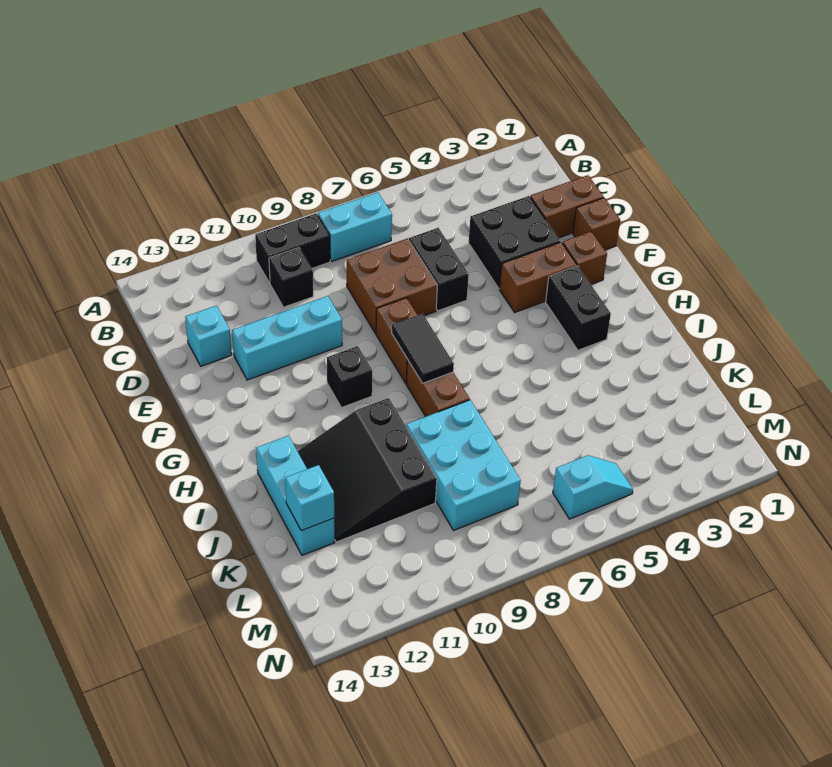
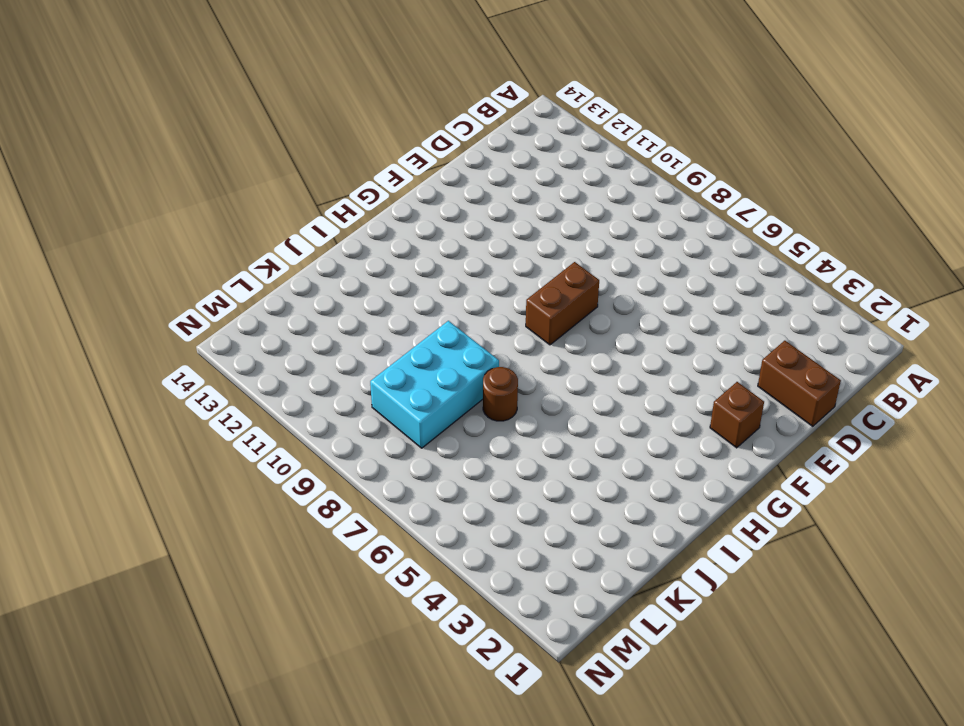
brown round brick J7 level 1 -> none
none -> cyan brick B7:B8 level 1
none -> black brick B9:B10 level 1
none -> black brick C10 level 1

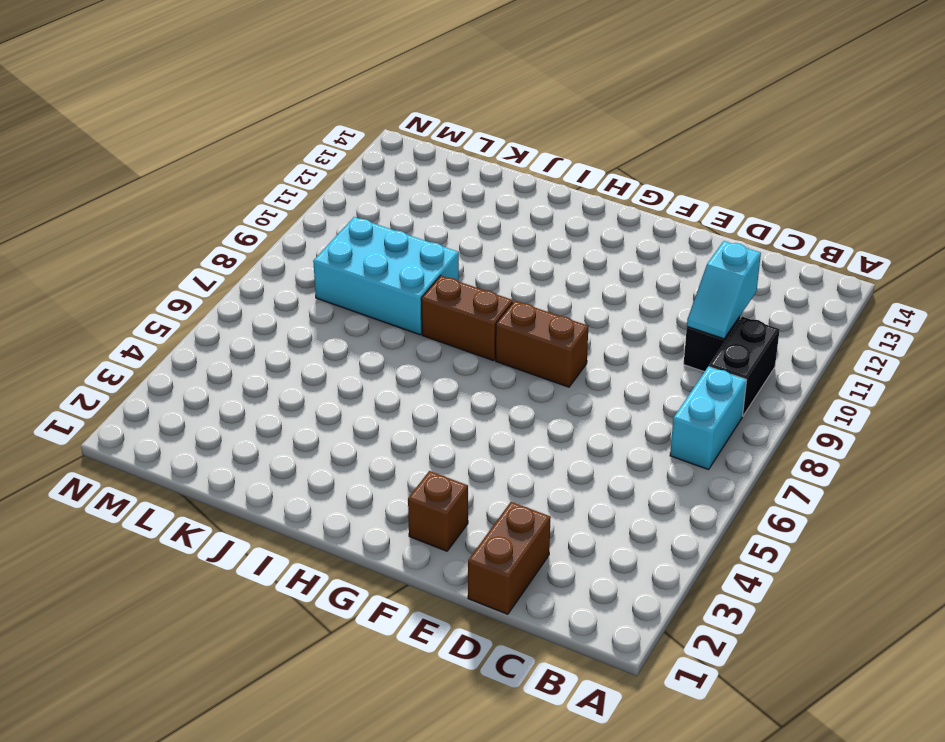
cyan slope C10:C11 level 2 top 11 -> cyan slope M5:M6 level 1 top 6
none -> black brick D3:E4 level 1
none -> black brick D6:E6 level 1
none -> brown brick D7:E8 level 1

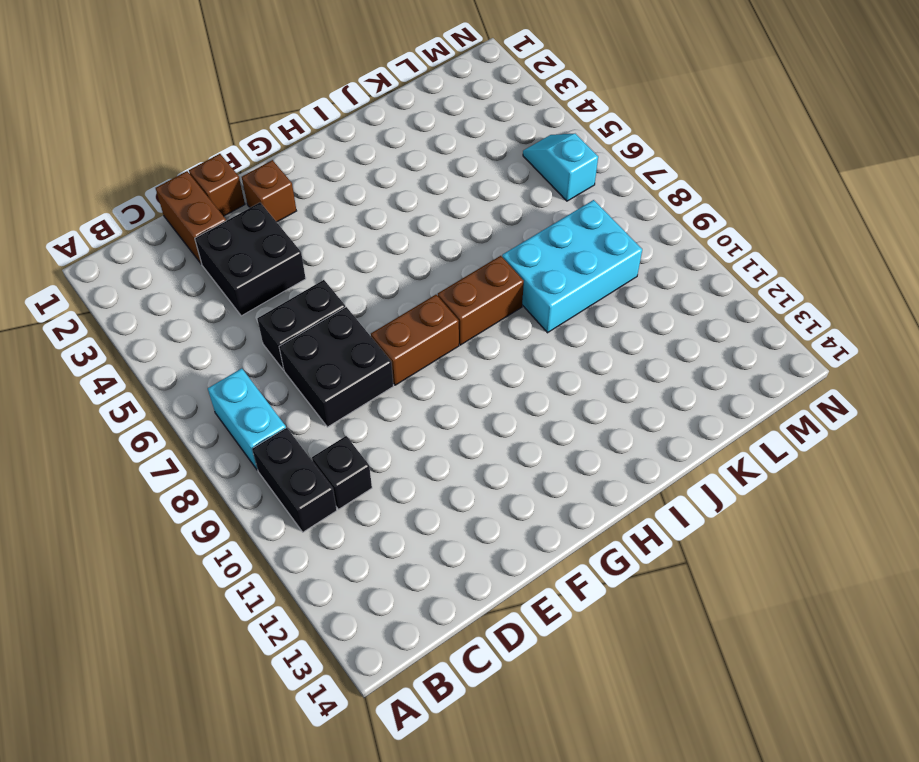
black brick D7:E8 level 1 -> brown brick D7:E8 level 1
none -> cyan brick D13 level 1
none -> cyan brick E10:E12 level 1
none -> brown brick F3:F4 level 1

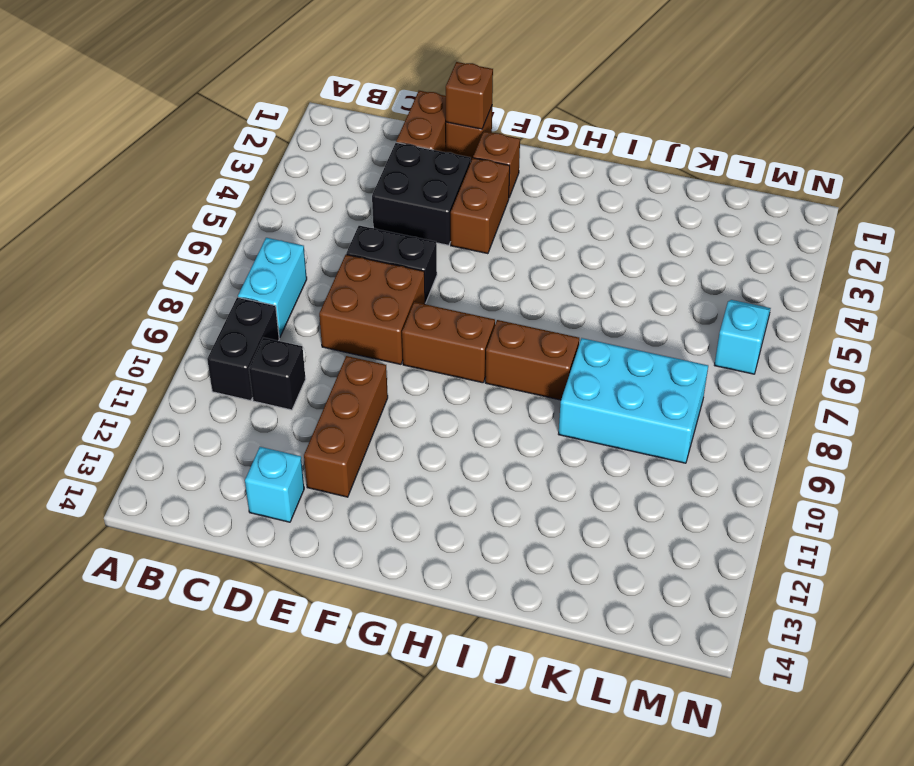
brown brick E1 level 2 -> none
brown brick E10:E12 level 1 -> cyan brick E10:E12 level 1
none -> black brick G3:H3 level 1
none -> black brick G10 level 1
none -> black slope I10:K12 level 1 top 10

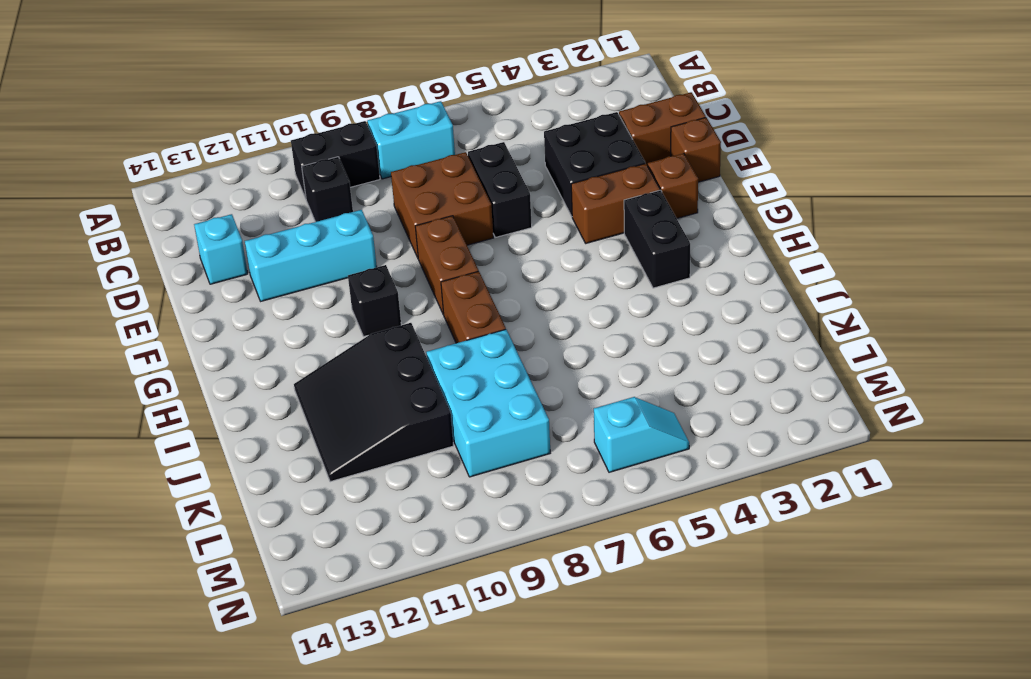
none -> cyan brick I13:K13 level 1
none -> black tile G8:H8 level 2
none -> cyan brick K13 level 2

